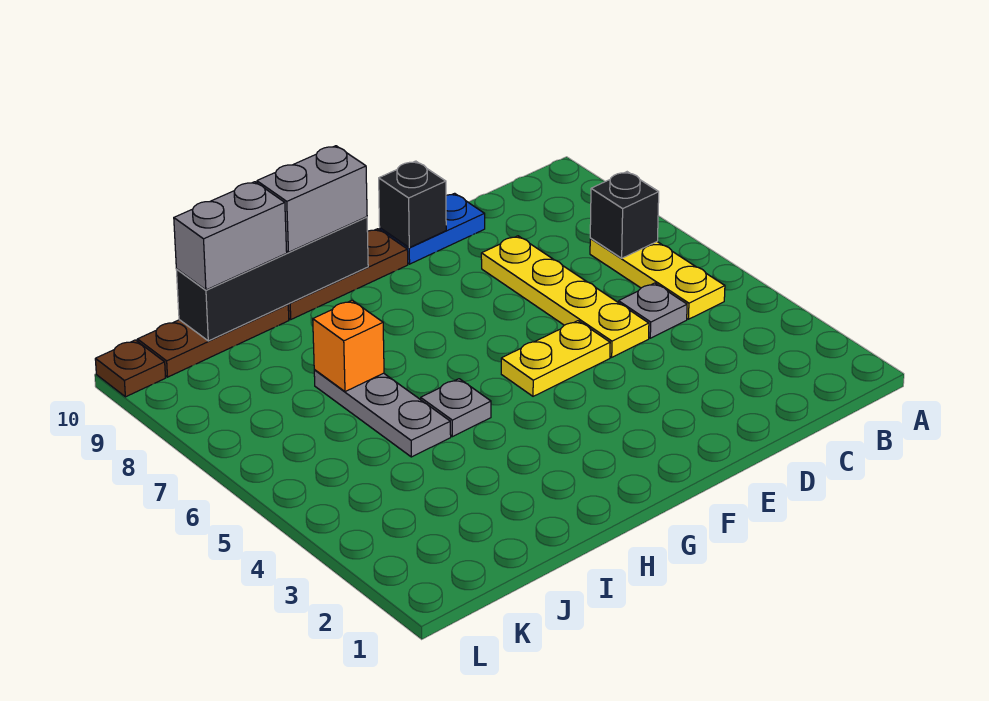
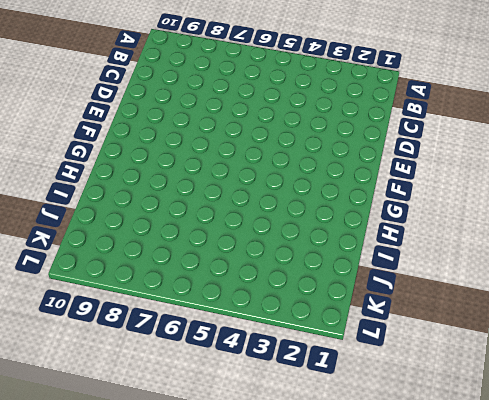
none -> yellow plate B5:B7 level 1
none -> grey plate C5 level 1
none -> yellow plate D5:D8 level 1

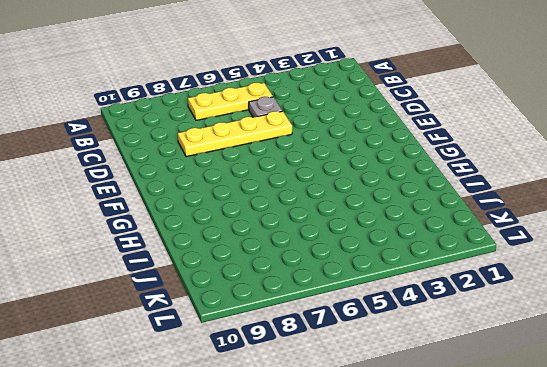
none -> blue plate D10:E10 level 1
none -> yellow plate E5:F5 level 1
none -> brown plate F10:H10 level 1

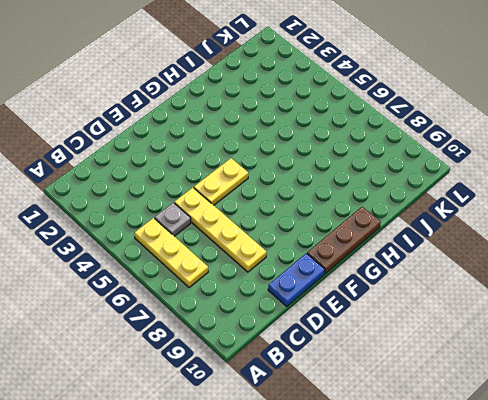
none -> grey plate H5 level 1
none -> grey plate I5:I7 level 1
none -> brown plate I10:K10 level 1

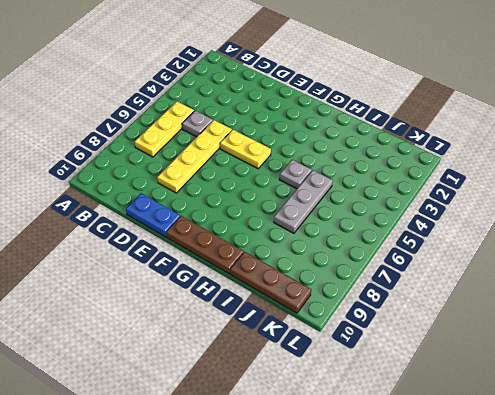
none -> brown plate L10 level 1
none -> black brick B7 level 2
none -> black brick E10 level 2

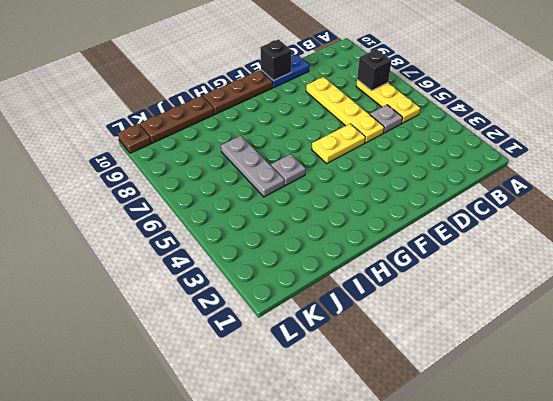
none -> black brick G10:J10 level 2
none -> orange brick I7 level 2
none -> grey brick G10:H10 level 3

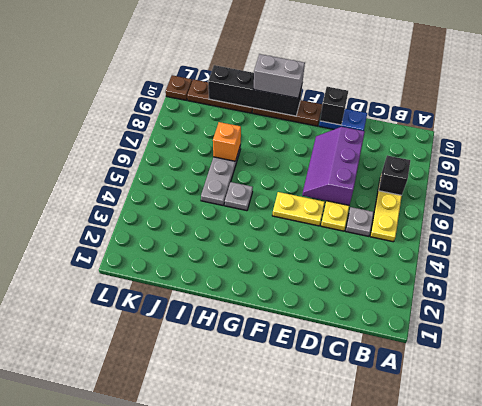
purple slope D6:E8 level 2 top D -> none
none -> grey brick I10:J10 level 3

